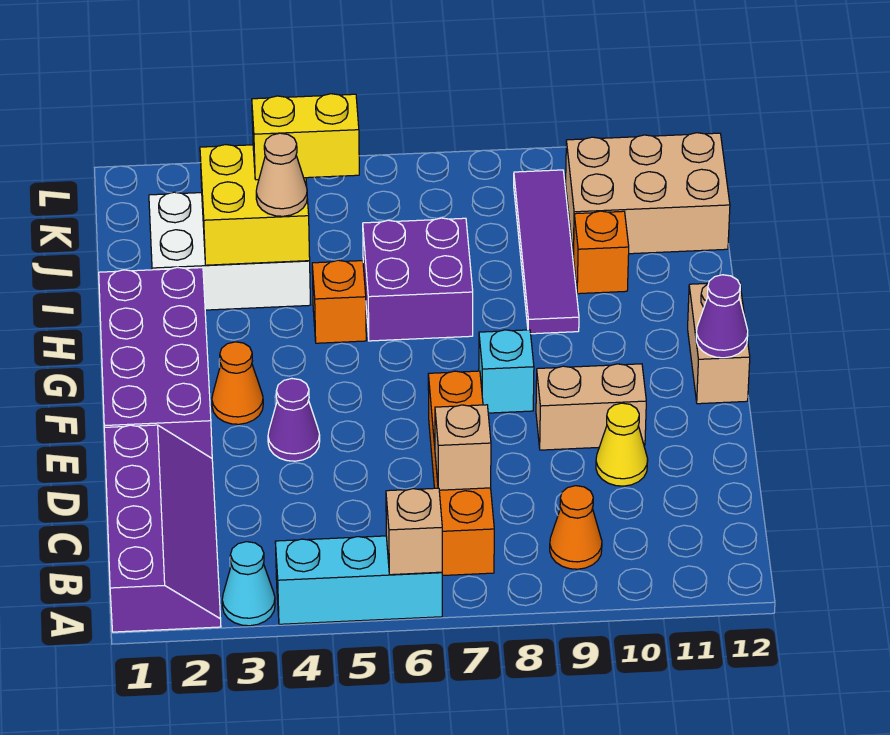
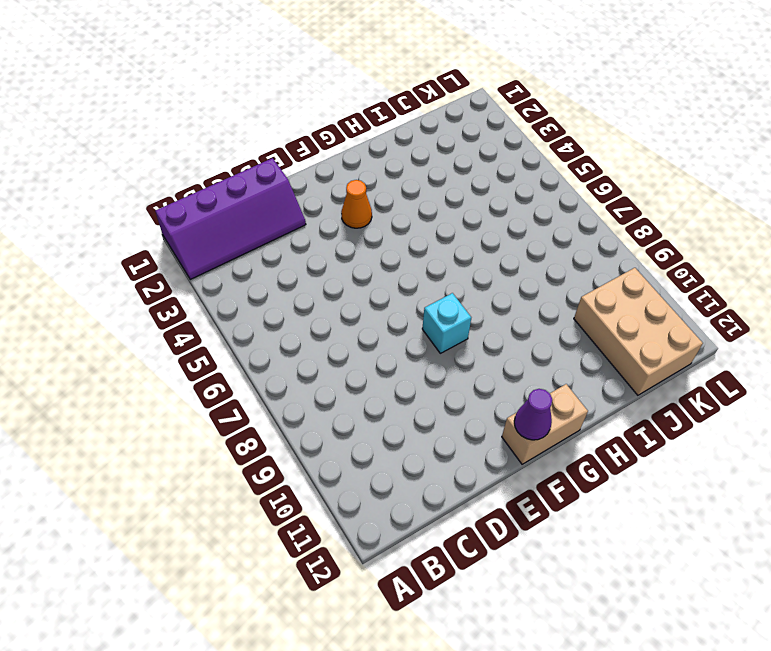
none -> cyan cone A3 level 1
none -> cyan brick A4:A6 level 1
none -> orange brick B7:E7 level 1

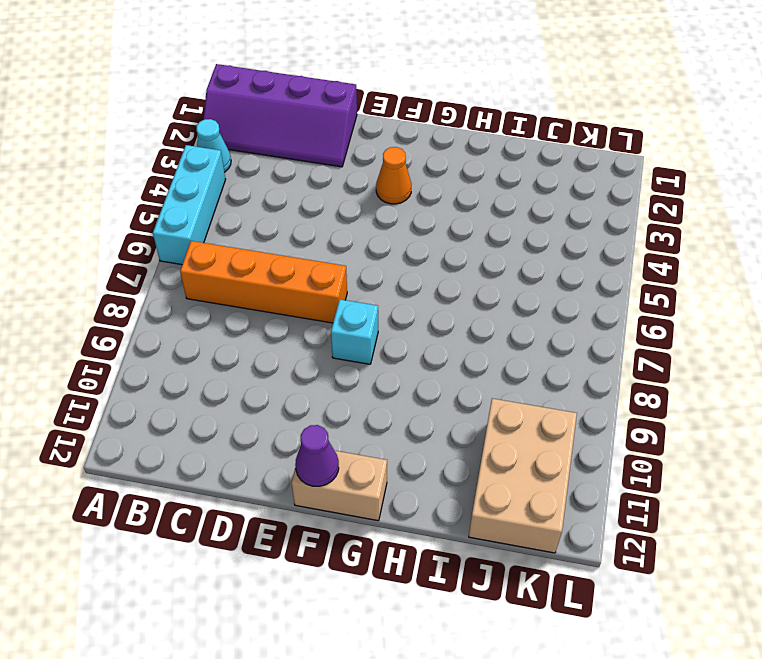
none -> orange cone B9 level 1
none -> yellow cone D10 level 1
none -> purple brick E1:H2 level 1

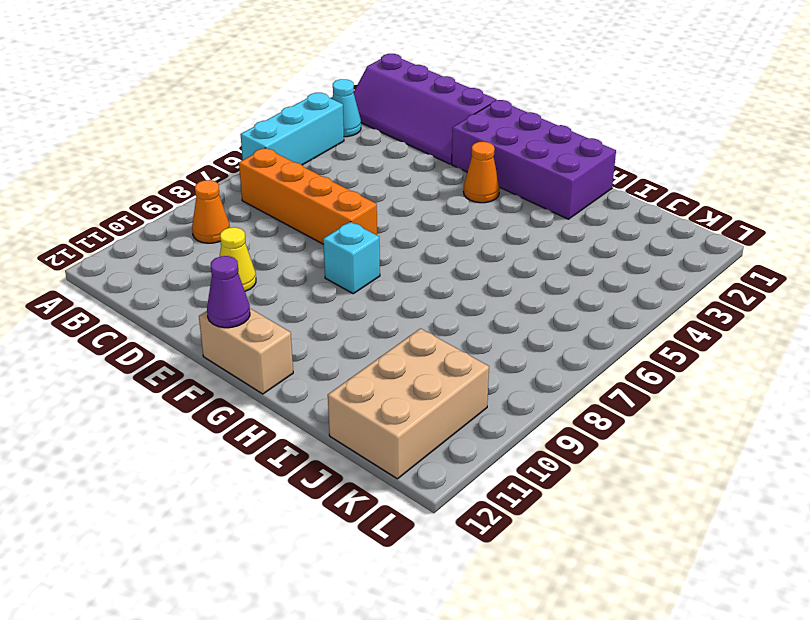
none -> purple cone E4 level 1
none -> tan brick E9:E10 level 1
none -> orange brick H5 level 1

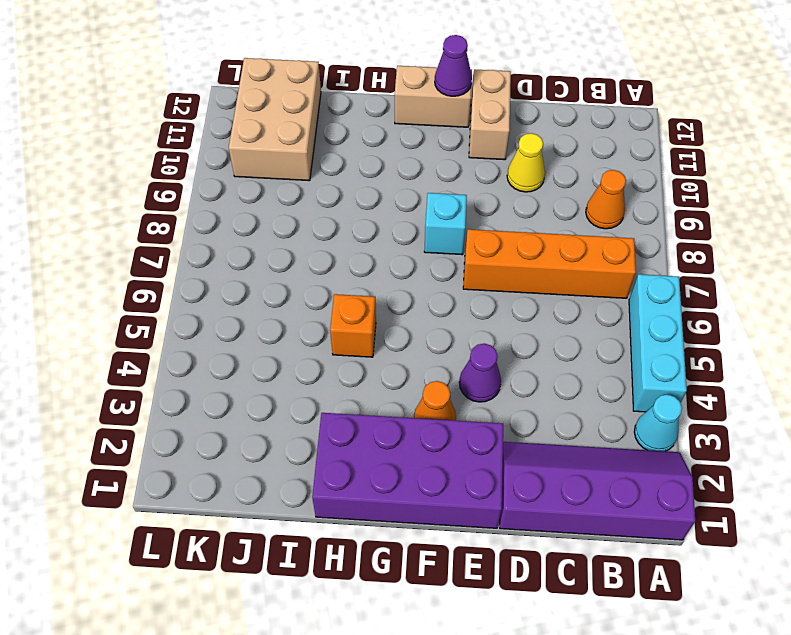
tan brick E11:E12 level 1 -> tan brick E9:E10 level 1
none -> purple brick H6:I7 level 1
none -> purple tile H9:K9 level 1
none -> white brick I2:J4 level 1

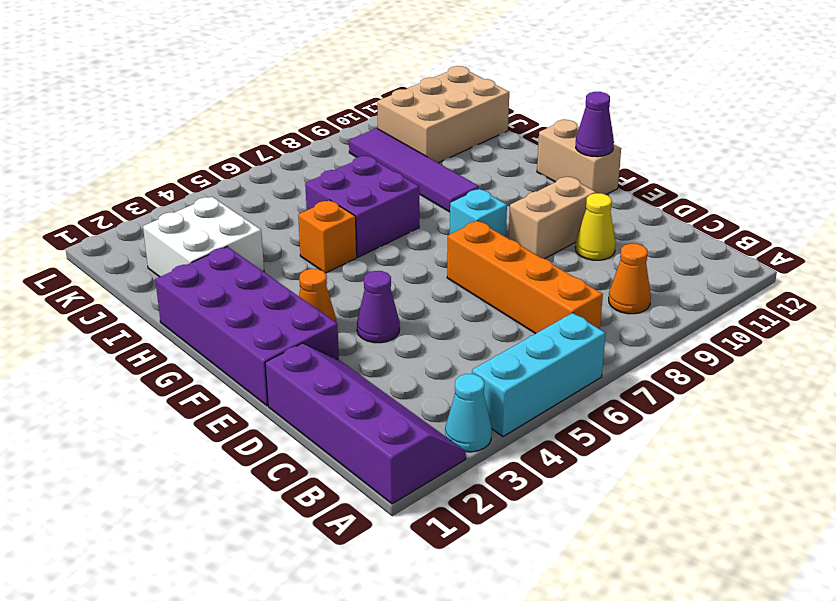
white brick I2:J3 level 1 -> white brick I2:J4 level 1
none -> orange brick I10 level 1
none -> tan brick A6 level 2
none -> tan brick C7 level 2

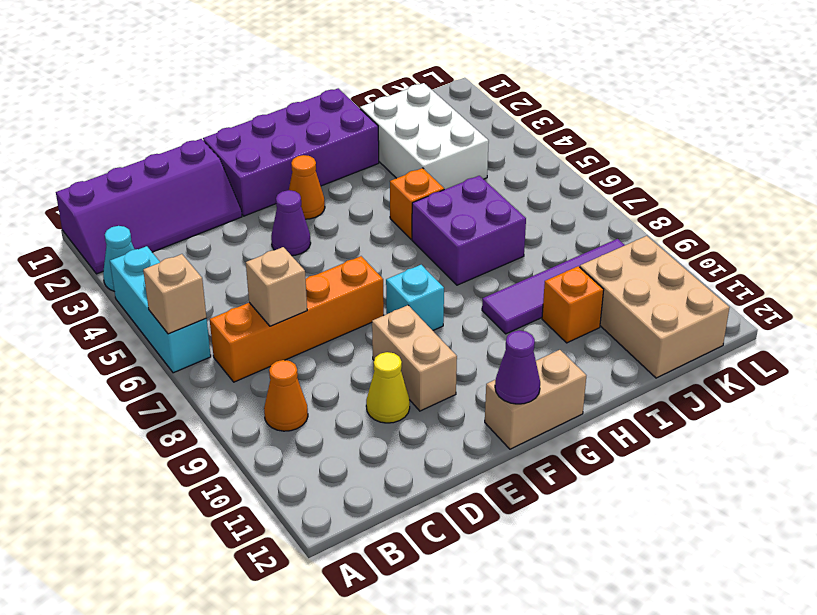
none -> yellow brick I3:J4 level 2
none -> tan cone I4 level 3
none -> yellow brick J4:J5 level 3

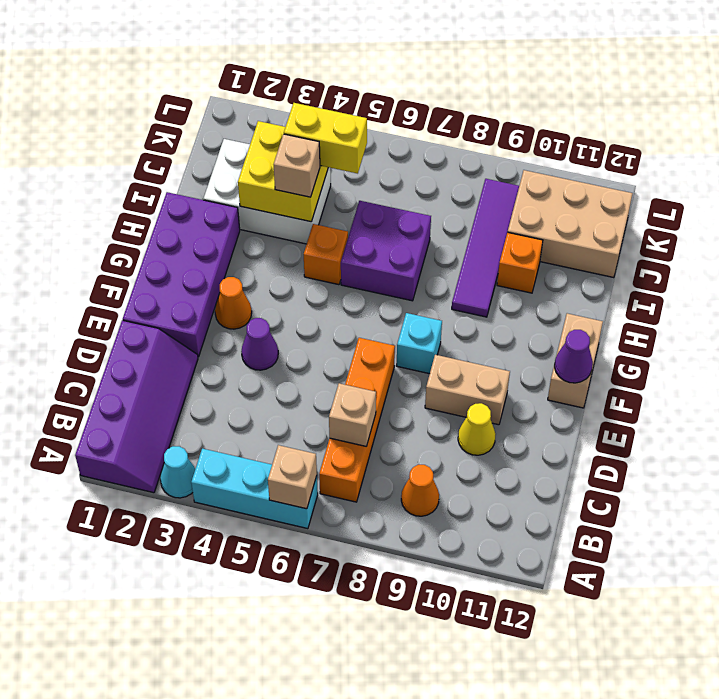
tan brick I4 level 3 -> tan cone I4 level 3

